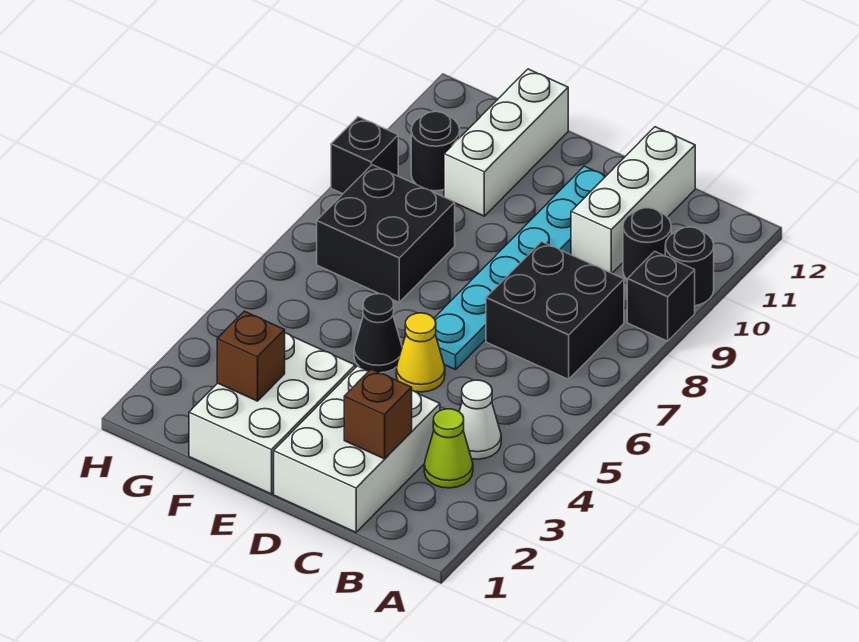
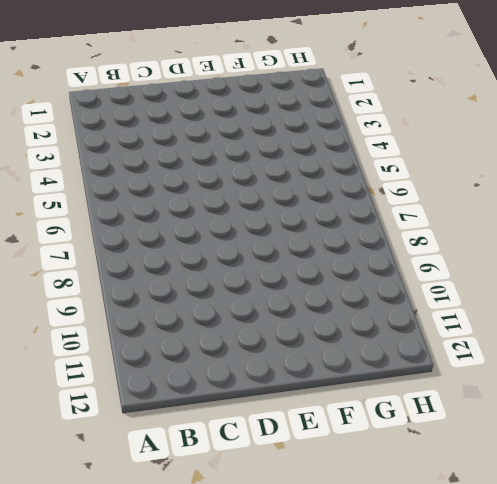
none -> black brick A9 level 1
none -> black round brick A10 level 1
none -> lime cone B3 level 1

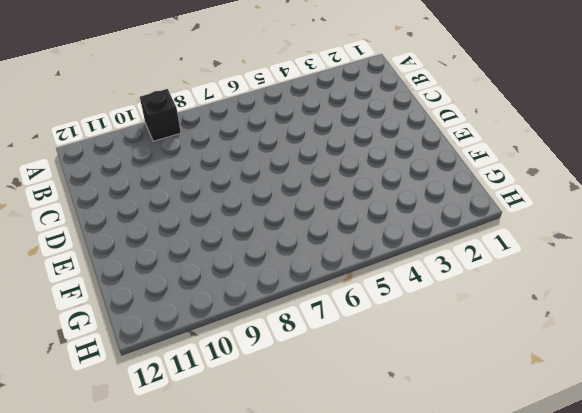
none -> black round brick A10 level 1
none -> lime cone B3 level 1
none -> white cone B4 level 1

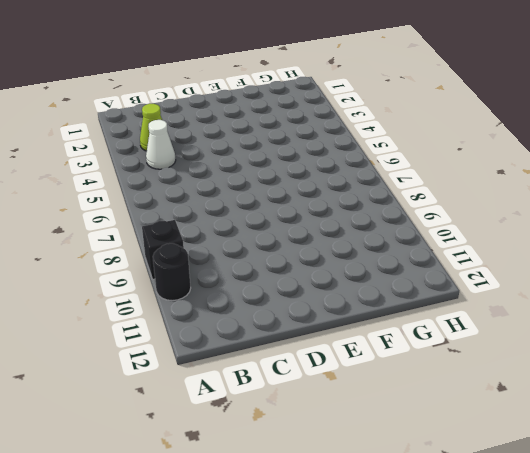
none -> black brick B7:C8 level 1
none -> black round brick B10 level 1
none -> white brick C1:D3 level 1

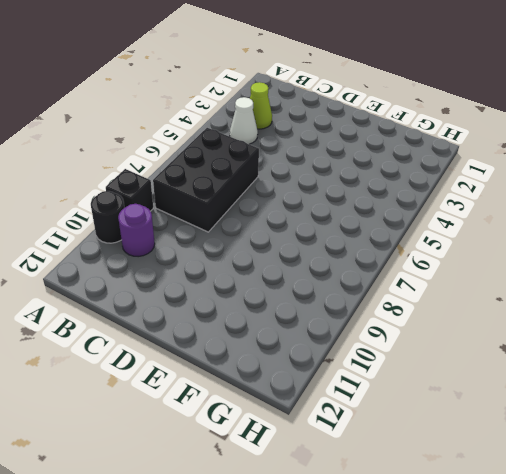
black brick B6:C8 level 1 -> black brick B7:C8 level 1
purple round brick B10 level 1 -> black round brick B10 level 1
none -> white brick C1:D3 level 1
none -> white brick C10:C12 level 1
none -> yellow cone D5 level 1

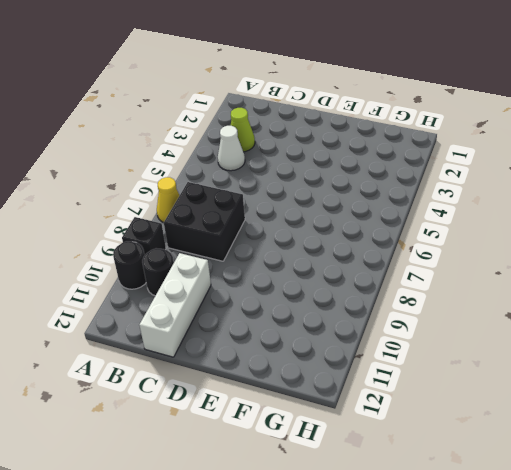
yellow cone A7 level 1 -> yellow cone D5 level 1
none -> white brick C1:D3 level 1
none -> cyan plate D6:D11 level 1
none -> white brick E1:F3 level 1

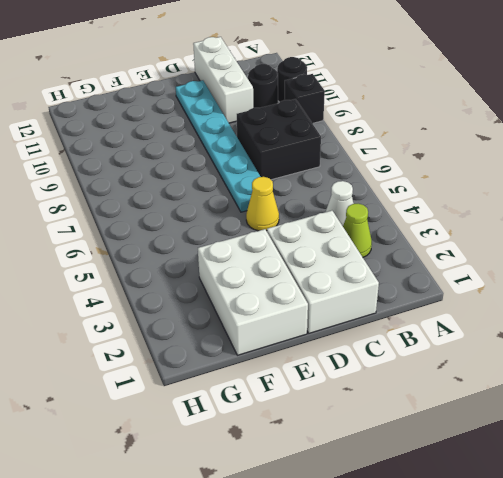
none -> black cone E5 level 1
none -> black brick F7:G8 level 1
none -> white brick F10:F12 level 1

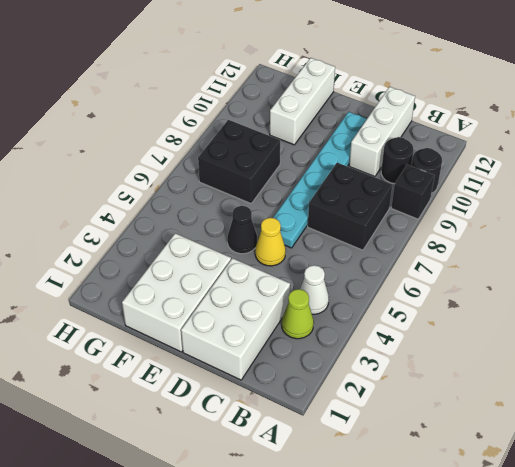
none -> black round brick G10 level 1
none -> black brick H9 level 1
none -> brown brick C2 level 2

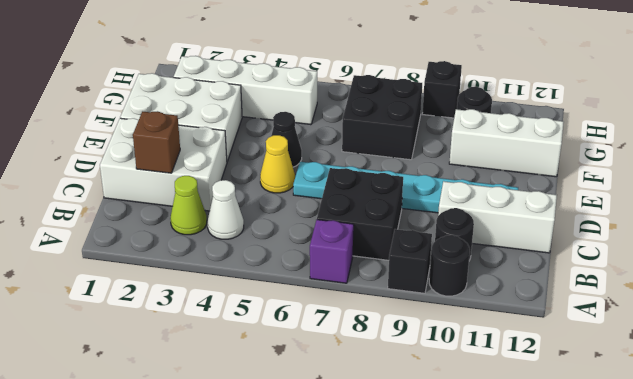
purple brick A7 level 1 -> none
white brick G2:G5 level 1 -> none
none -> brown brick F2 level 2

